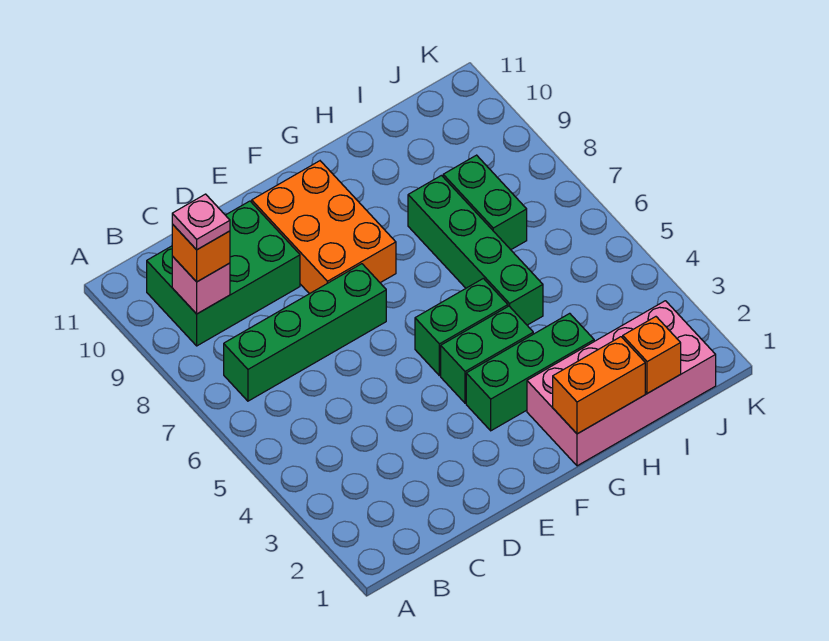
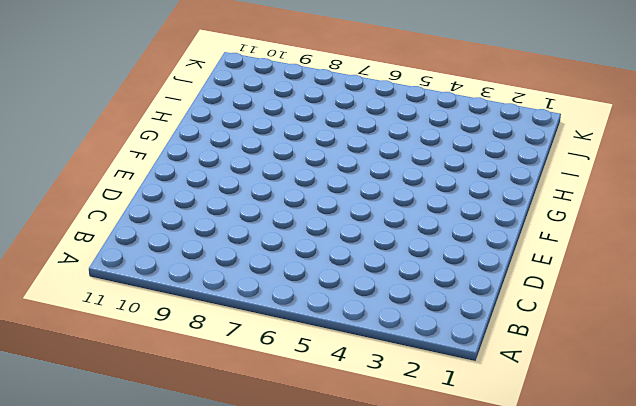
none -> green brick B7:E7 level 1
none -> green brick B9:D10 level 1
none -> orange brick E8:F10 level 1

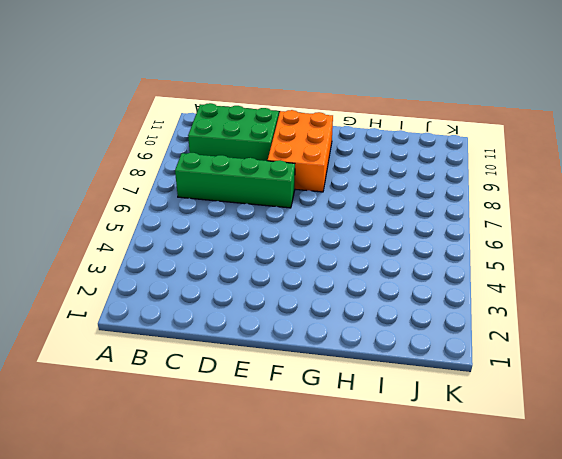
none -> green brick F3:H3 level 1
none -> green brick F4:G4 level 1
none -> green brick F5:G5 level 1

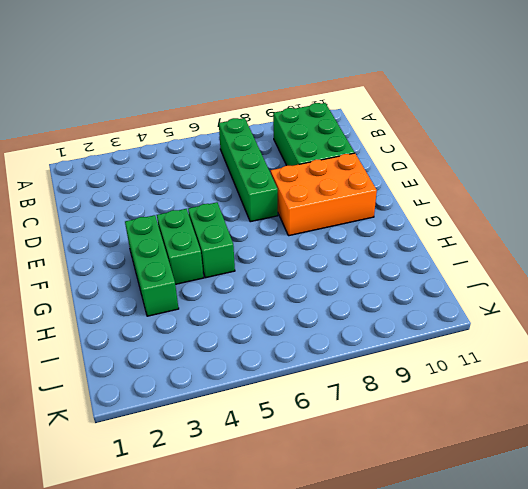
none -> pink brick G1:J2 level 1
none -> green brick H5:H8 level 1
none -> green brick I7:I8 level 1

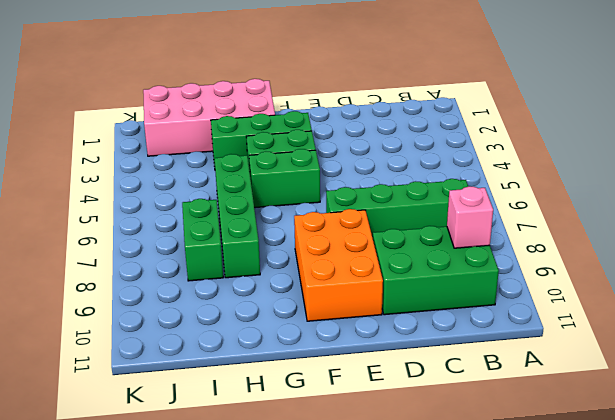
none -> orange brick G1:H1 level 2
none -> orange brick I1 level 2
none -> orange brick B9 level 3

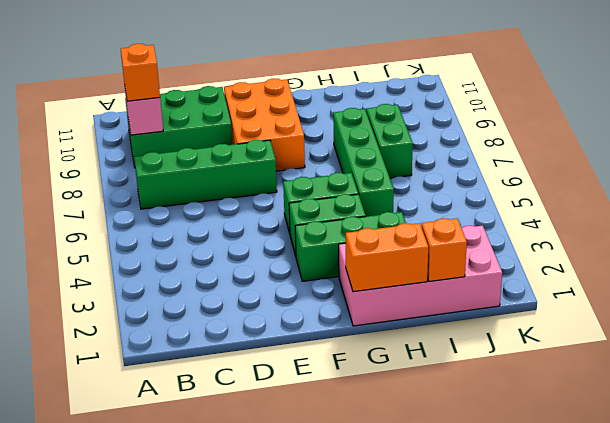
none -> pink plate B9 level 4

